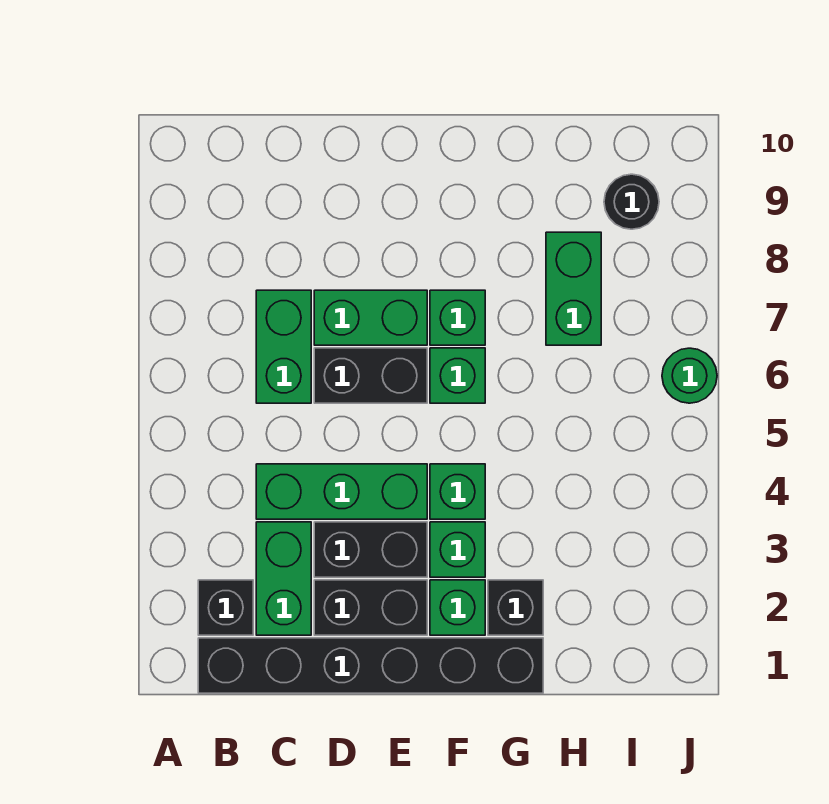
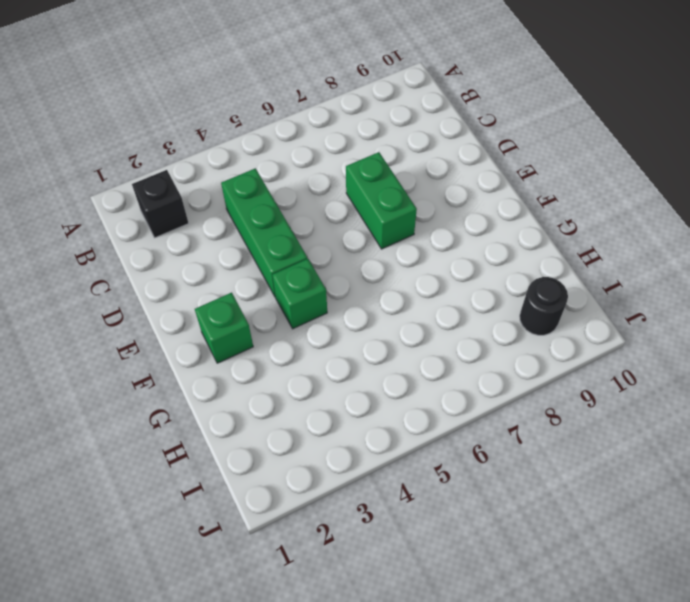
none -> black brick B1:G1 level 1
none -> green brick C2:C3 level 1
none -> green brick C6:C7 level 1

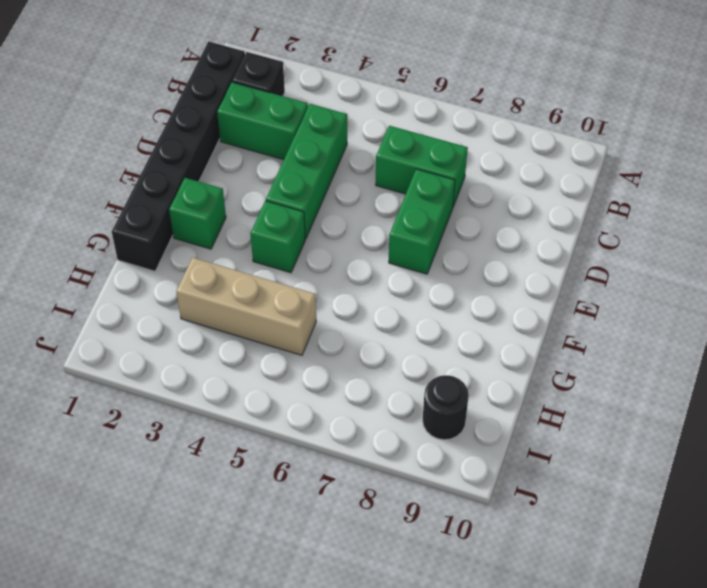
tan brick H3:H5 level 1 -> none
none -> black brick D2:E2 level 1
none -> black brick D3:E3 level 1
none -> black brick D6:E6 level 1

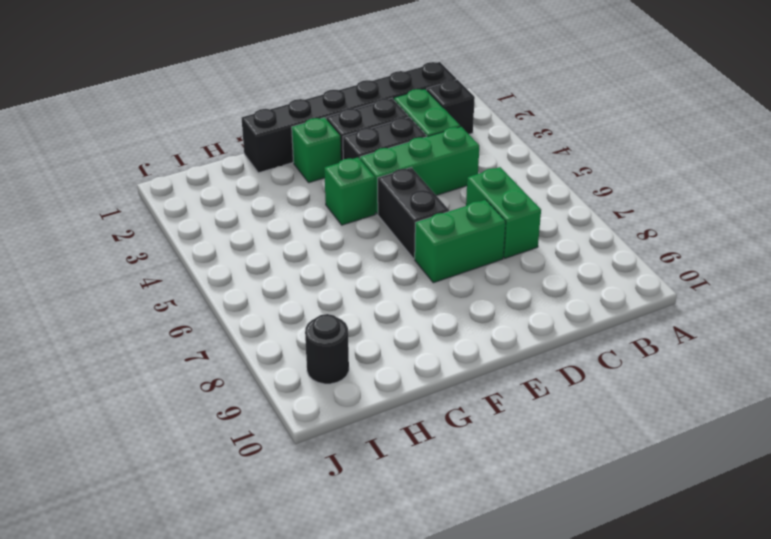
black brick E5:E6 level 1 -> black brick D6:E6 level 1
none -> green brick F3 level 1
none -> green brick F6 level 1
none -> green brick F7 level 1

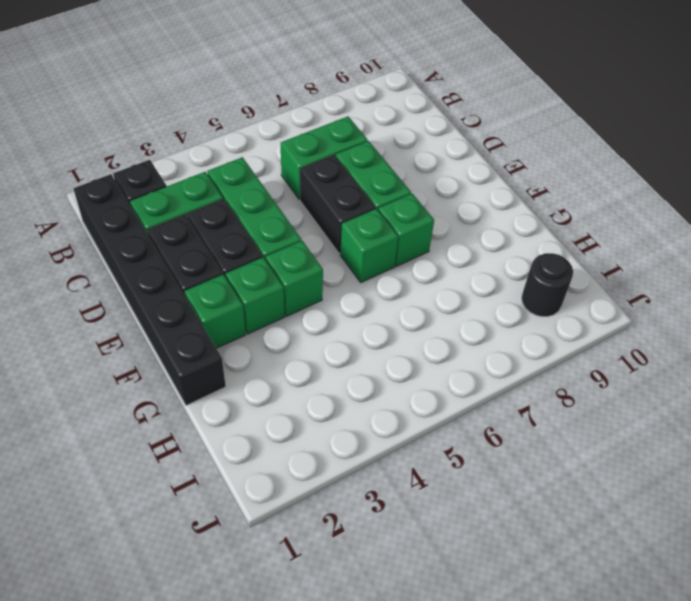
none -> black brick G2 level 1
none -> green brick H7:H8 level 1
none -> green round brick J6 level 1

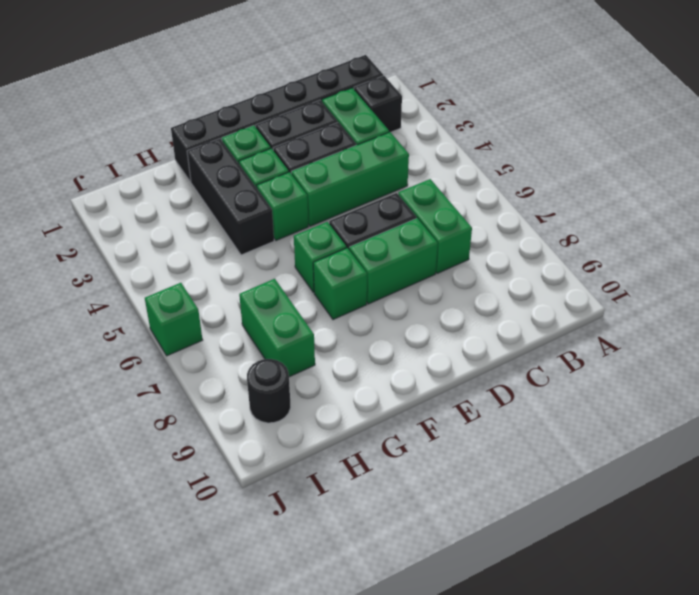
black brick G2:G4 level 1 -> black brick G2 level 1
green brick J6 level 1 -> green round brick J6 level 1

